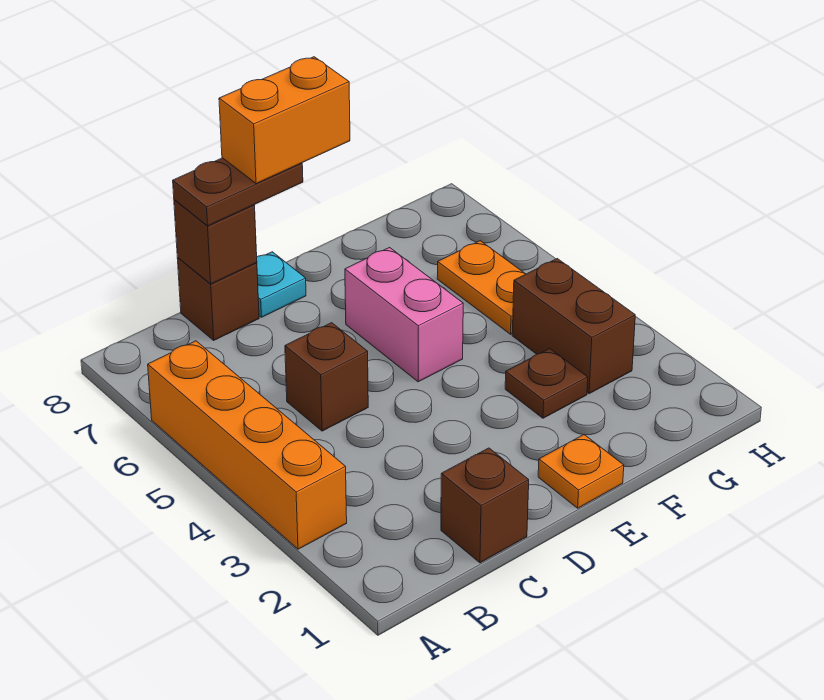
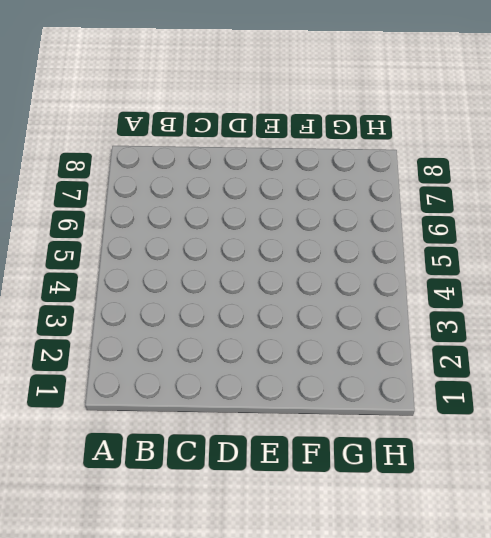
none -> orange brick A3:A6 level 1
none -> brown brick C1 level 1
none -> brown brick C5 level 1

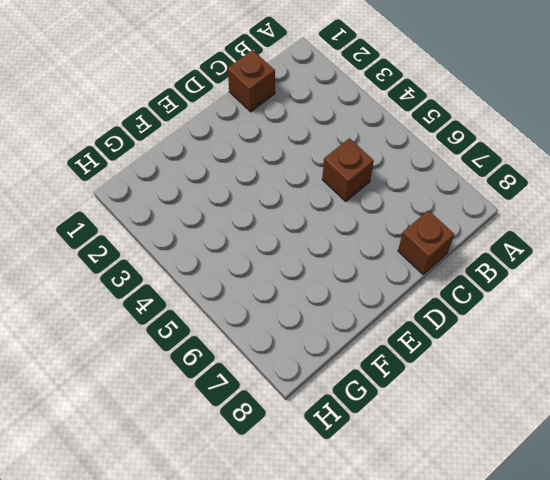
none -> orange brick A3:A6 level 1
none -> cyan plate D8 level 1
none -> orange plate E1 level 1

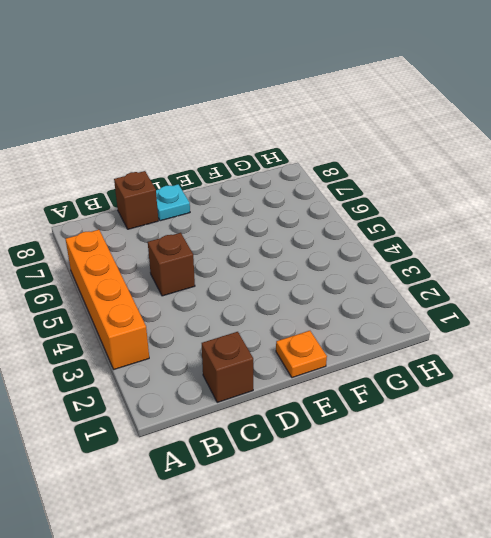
none -> pink brick E5:E6 level 1
none -> brown plate F3 level 1
none -> brown brick G3:G4 level 1

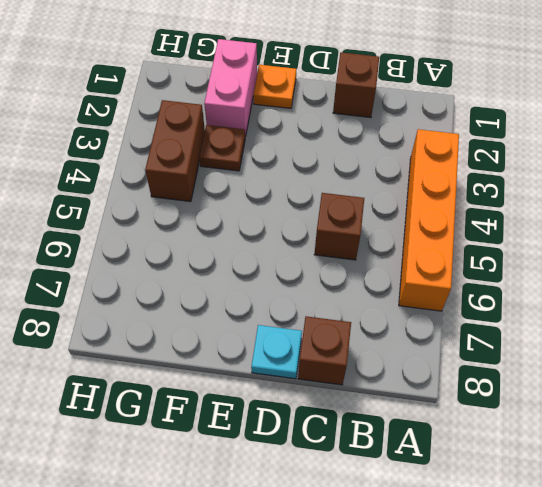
pink brick F1:F2 level 1 -> pink brick E5:E6 level 1
none -> orange plate G5:G6 level 1
none -> brown brick C8 level 2
none -> brown plate C8:D8 level 3

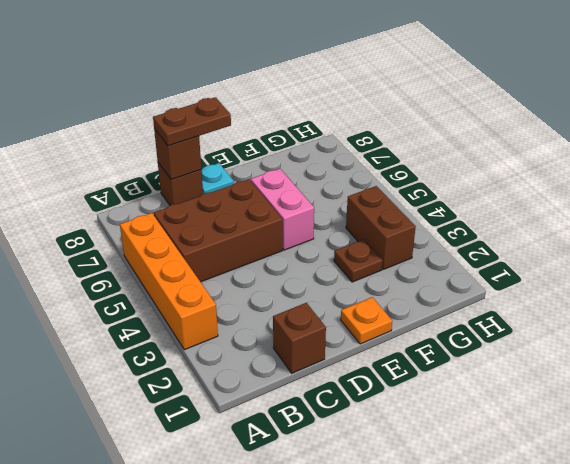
brown brick B5:D6 level 1 -> brown brick C5 level 1
none -> orange plate G5:G6 level 1
none -> orange brick D8:E8 level 4

